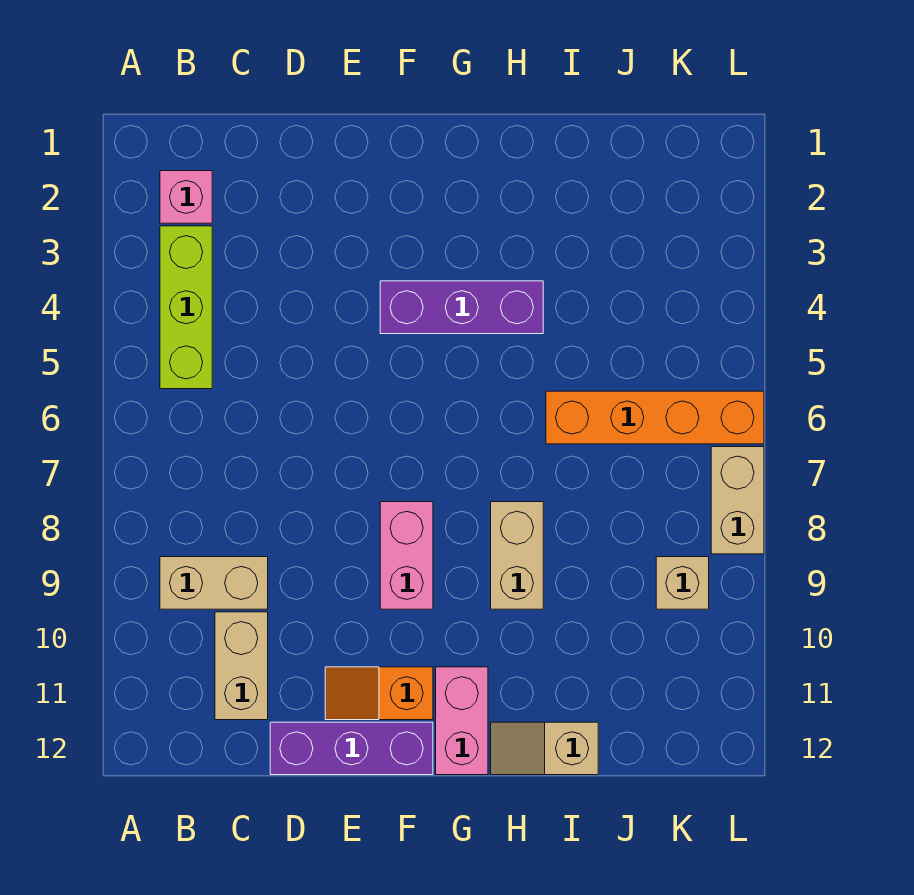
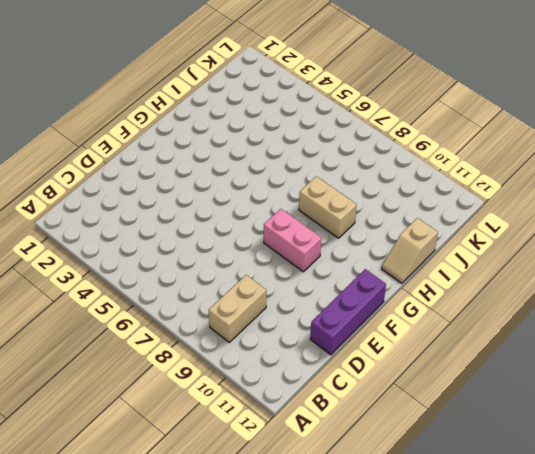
none -> pink brick B2 level 1
none -> lime brick B3:B5 level 1
none -> tan brick C10:C11 level 1

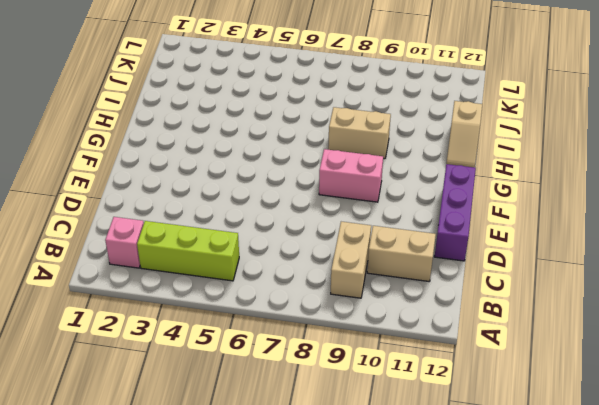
none -> orange slope E11:F11 level 1 top F
none -> purple brick F4:H4 level 1
none -> pink brick G11:G12 level 1

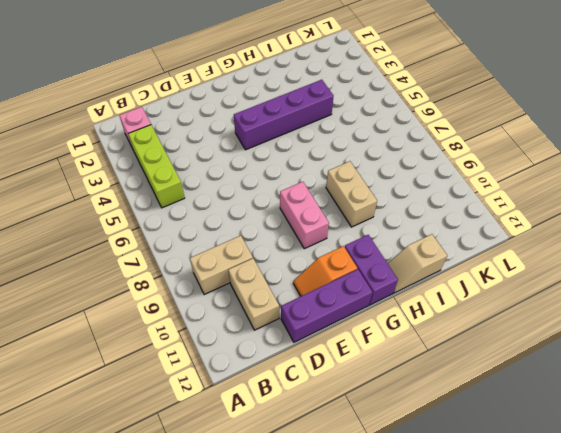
purple brick F4:I4 level 1 -> purple brick F4:H4 level 1
purple brick G11:G12 level 1 -> pink brick G11:G12 level 1
none -> orange brick I6:L6 level 1
none -> tan brick K9 level 1
none -> tan brick L7:L8 level 1

